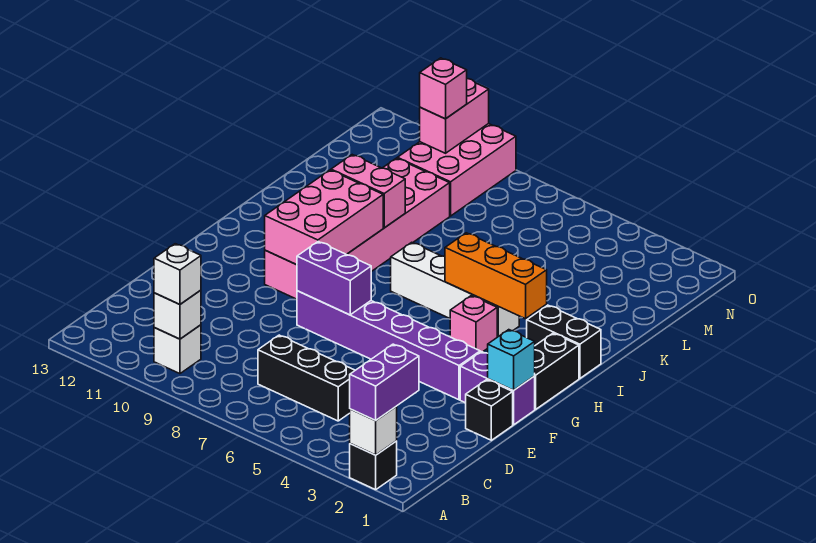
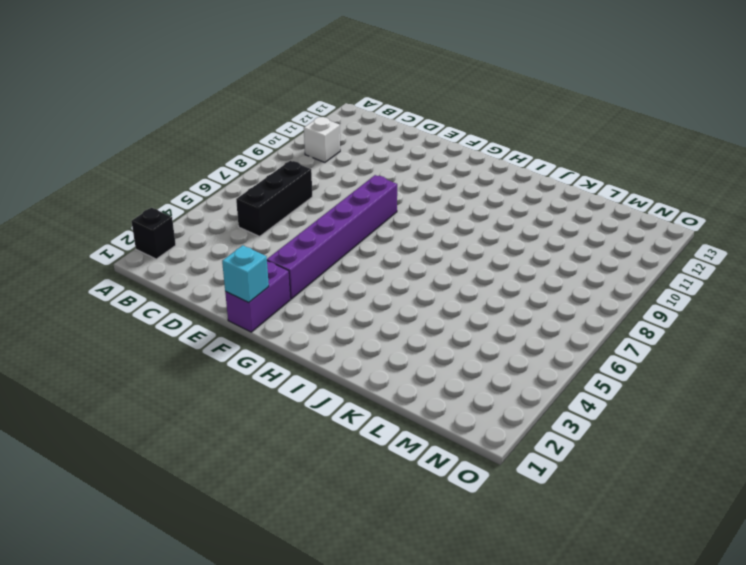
none -> black brick E1 level 1
none -> black brick G1:H1 level 1
none -> pink brick G9:L10 level 1

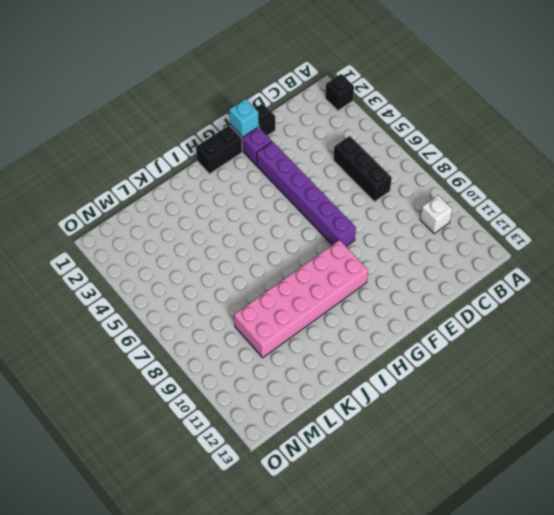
none -> pink brick H4 level 1
none -> black brick I1:I2 level 1
none -> white brick I4:I7 level 1

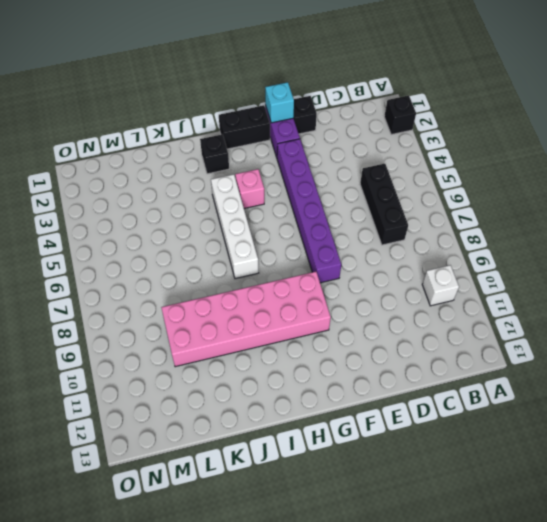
black brick I2 level 1 -> black brick I1:I2 level 1
none -> pink brick M9:O10 level 1
none -> white brick A2 level 2
none -> white brick B10 level 2

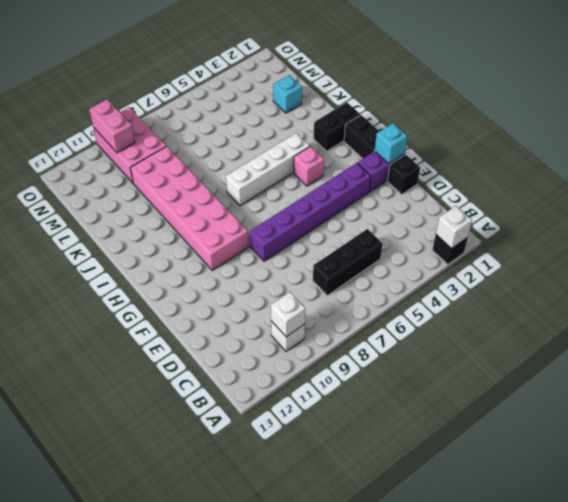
cyan brick L2 level 1 -> none
none -> purple brick F7:F8 level 2
none -> pink brick G9:I10 level 2
none -> orange brick I3:I5 level 2

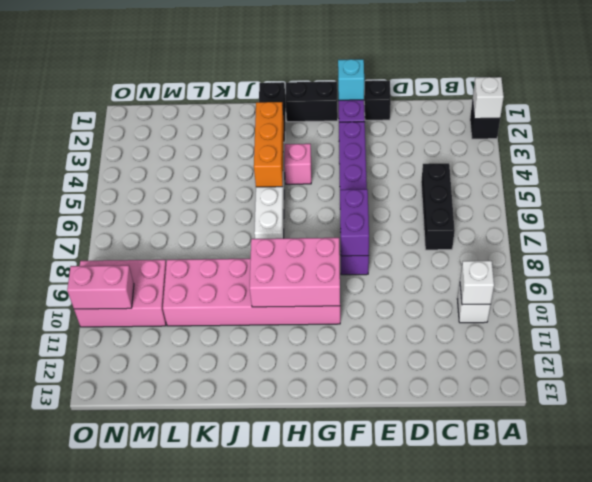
none -> pink brick J9:J10 level 2
none -> purple brick A2:B2 level 3
none -> white brick B10 level 3

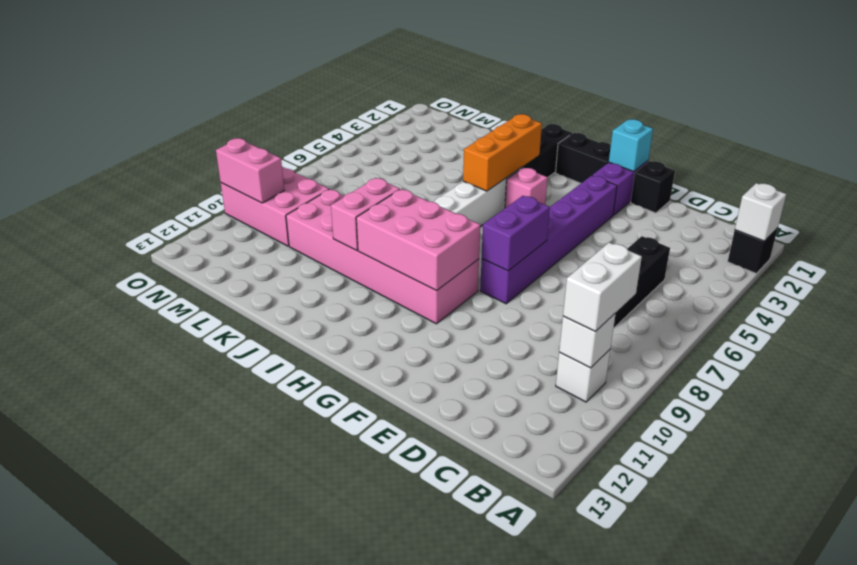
white brick B9:B10 level 3 -> white brick B10 level 3
none -> purple brick A2:B2 level 3
none -> pink brick N10 level 3

